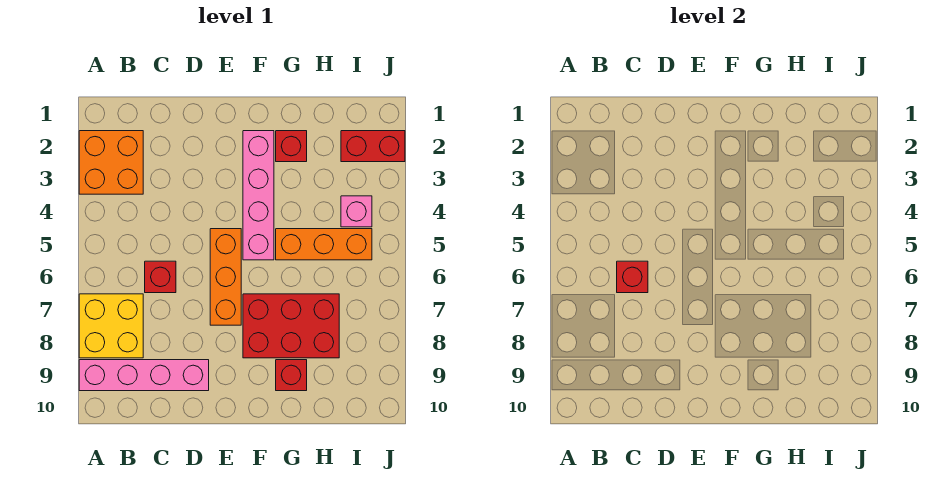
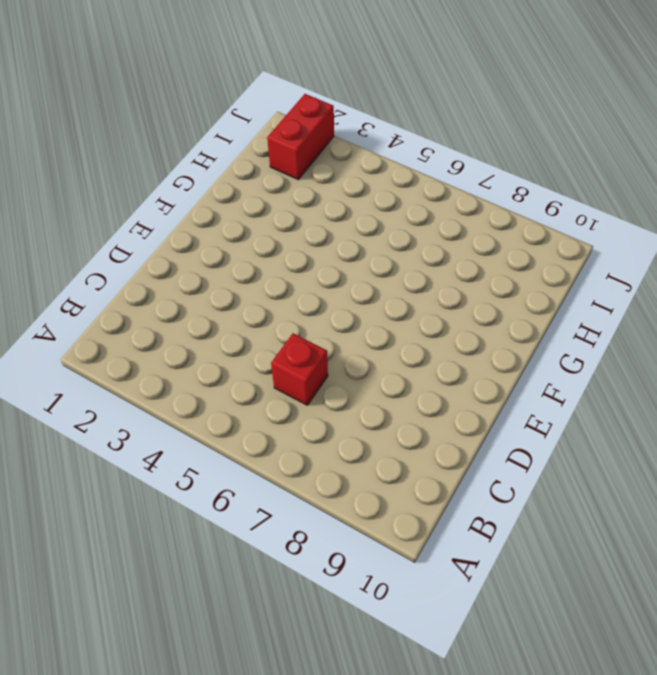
none -> orange brick A2:B3 level 1
none -> yellow brick A7:B8 level 1
none -> pink brick A9:D9 level 1

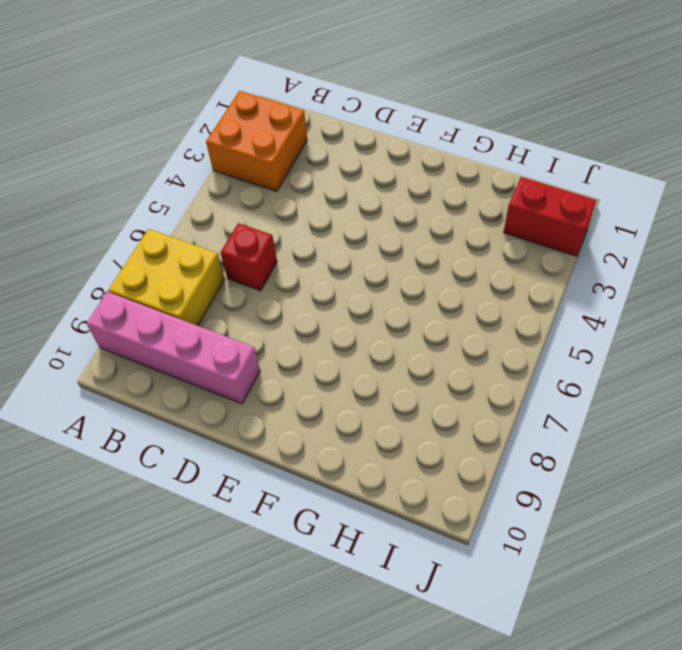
none -> orange brick E5:E7 level 1
none -> pink brick F2:F5 level 1
none -> red brick F7:H8 level 1

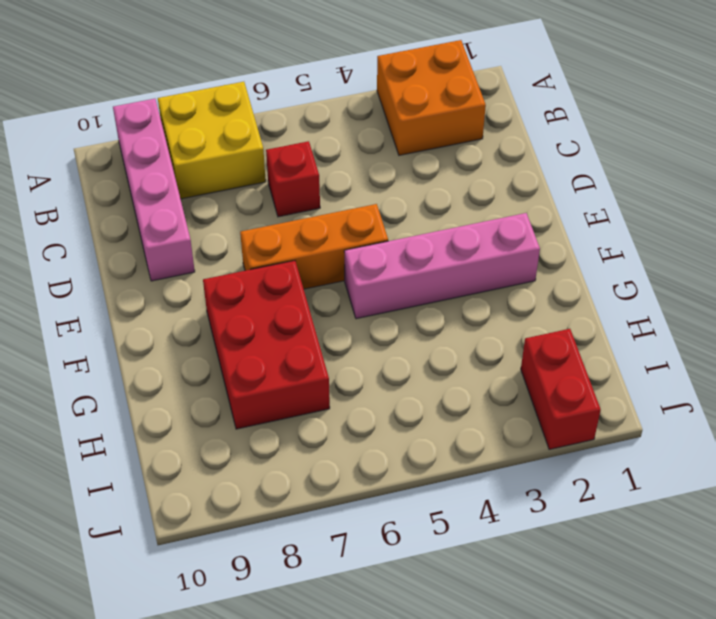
none -> red brick G2 level 1
none -> orange brick G5:I5 level 1
none -> red brick G9 level 1

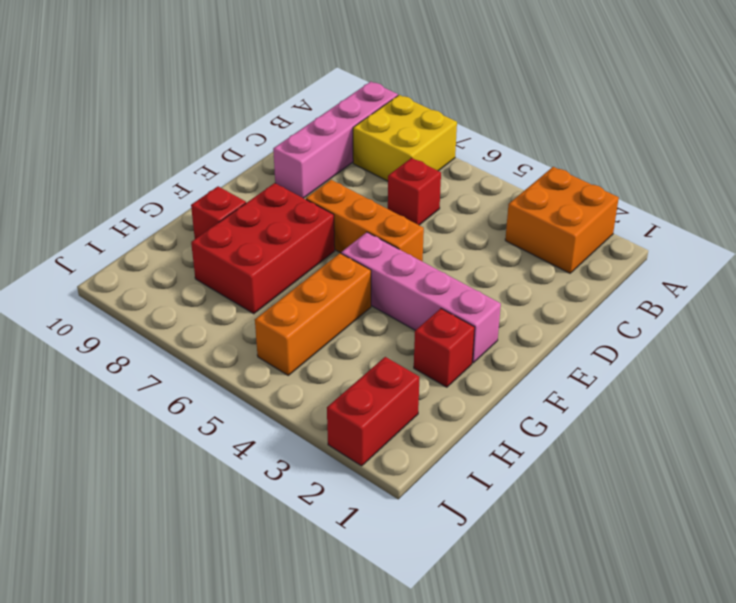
none -> pink brick I4 level 1
none -> red brick C6 level 2

